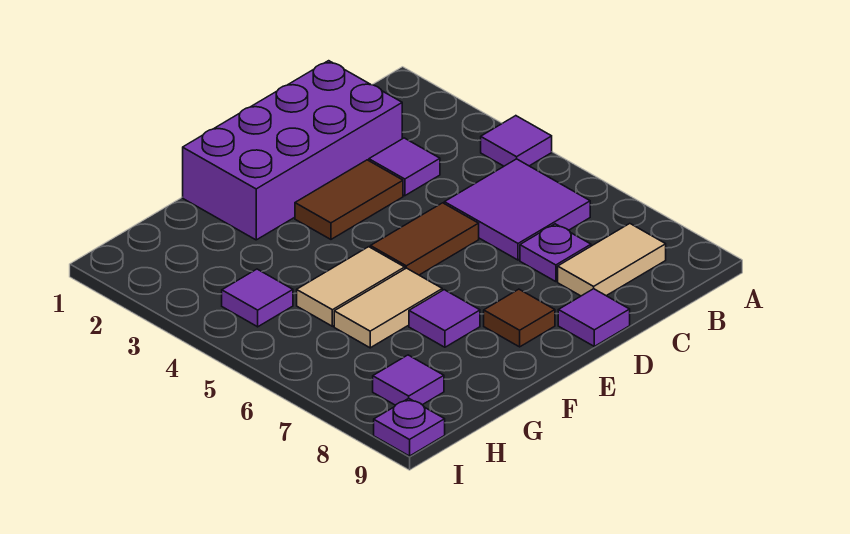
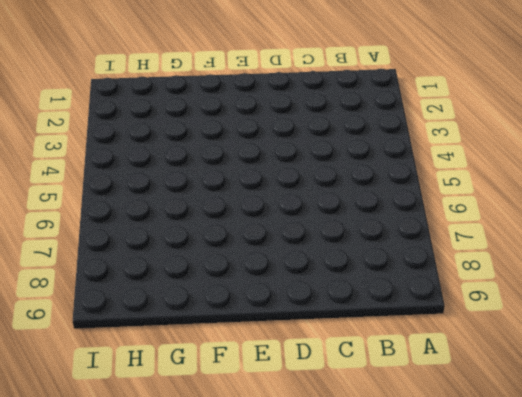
none -> purple tile A4 level 1
none -> purple tile B5:C6 level 1
none -> tan tile B8:C8 level 1

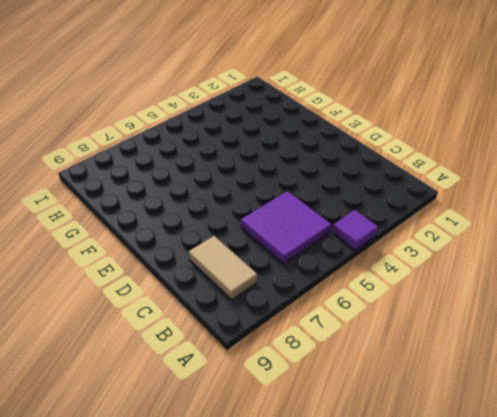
none -> purple brick C1:F2 level 1
none -> purple tile C3 level 1
none -> purple plate C7 level 1

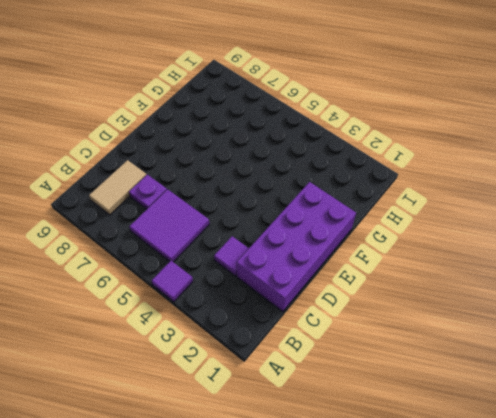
none -> brown tile D3:E3 level 1
none -> brown tile D5:E5 level 1
none -> purple tile D9 level 1

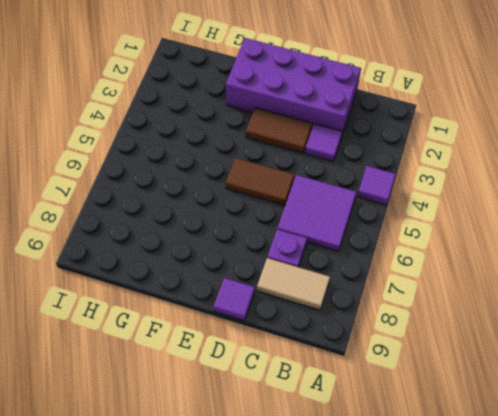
none -> brown tile E8 level 1
none -> tan tile F5:G5 level 1
none -> tan tile F6:G6 level 1

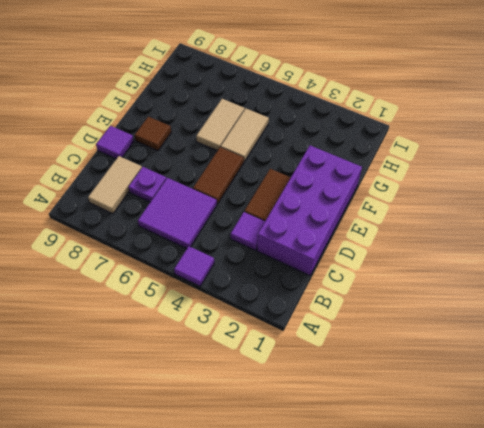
none -> purple tile F7 level 1
none -> purple tile H4 level 1
none -> purple tile H8 level 1

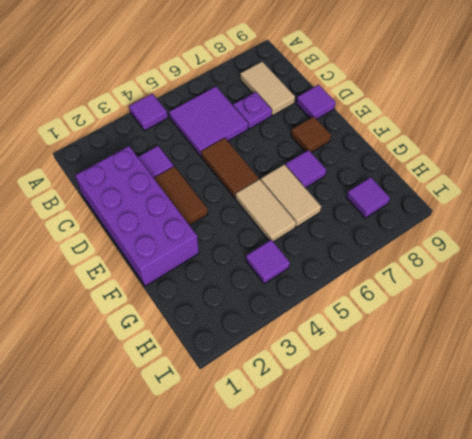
none -> purple plate I9 level 1

